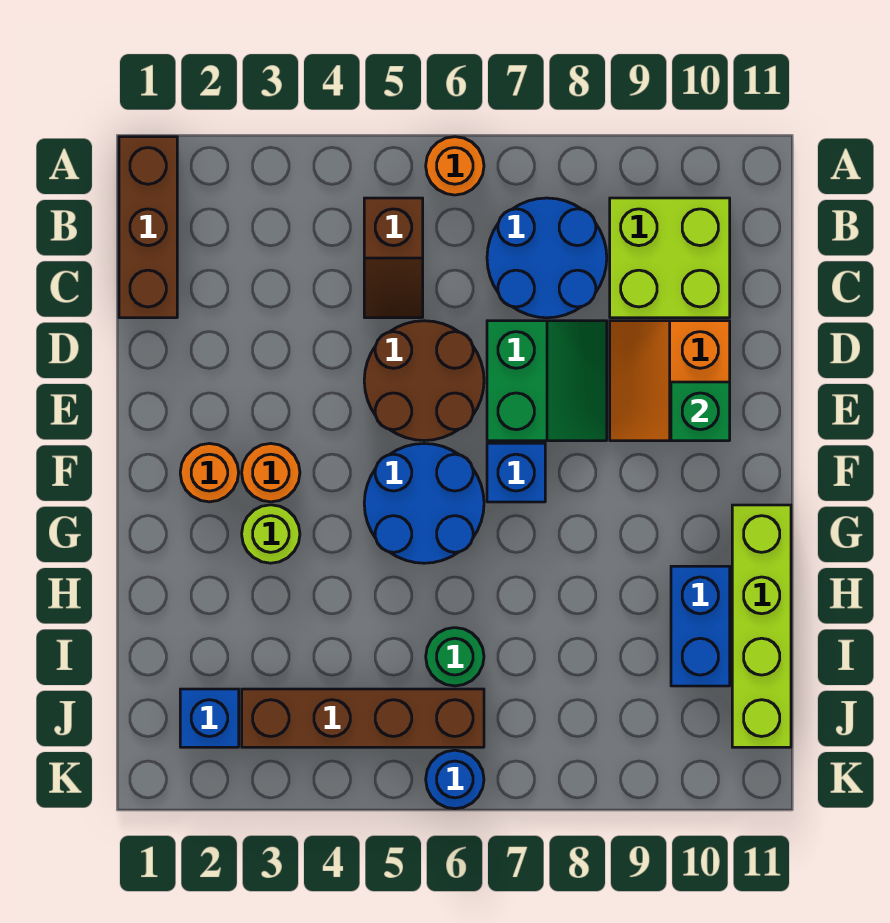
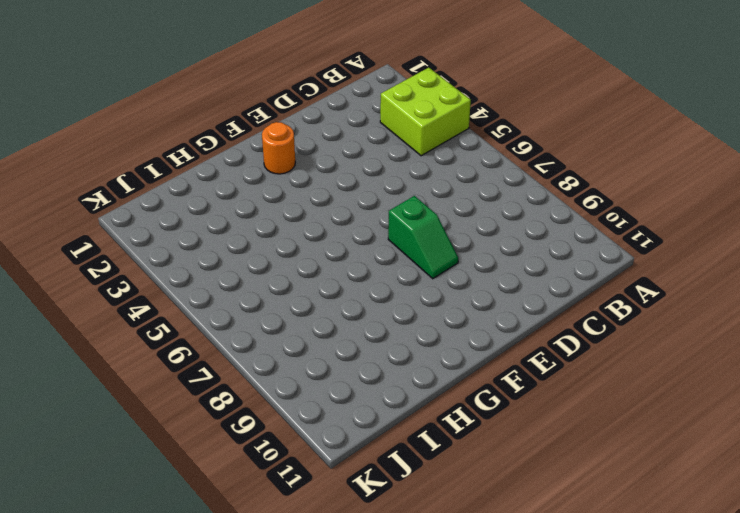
lime brick A3:B4 level 1 -> lime brick B9:C10 level 1
green slope E7:E8 level 1 top 7 -> green slope D7:E8 level 1 top 7
none -> brown brick A1:C1 level 1
none -> orange round brick A6 level 1
none -> brown slope B5:C5 level 1 top B

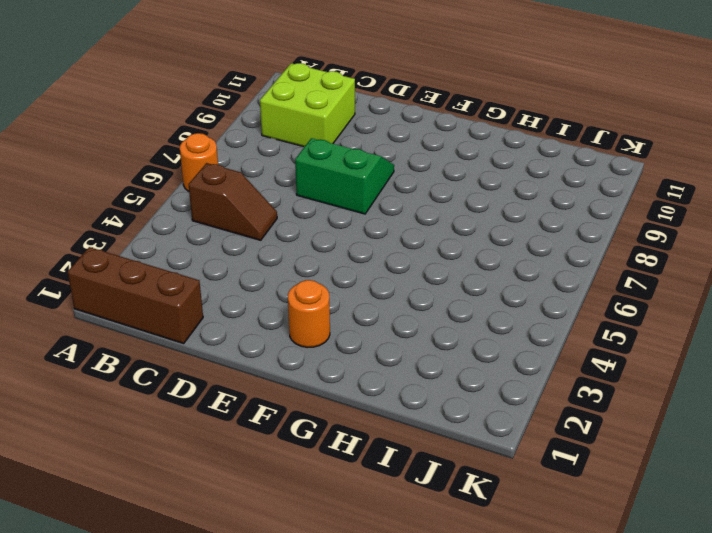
none -> blue round brick B7:C8 level 1
none -> brown round brick D5:E6 level 1
none -> orange slope D9:E10 level 1 top 10

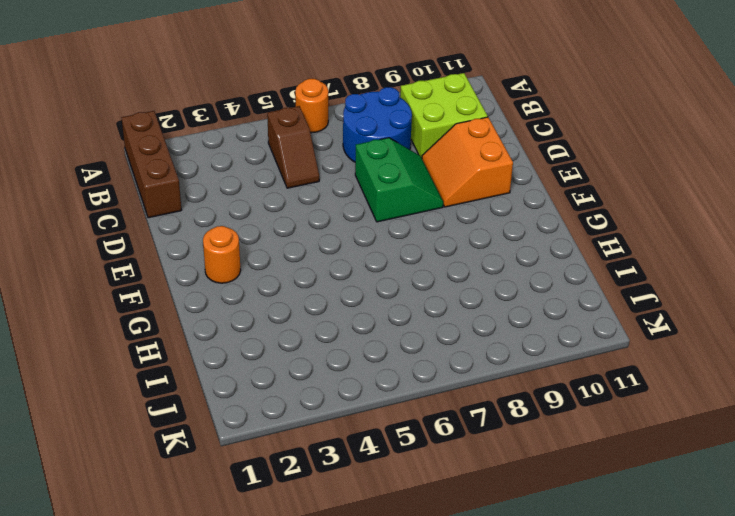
none -> brown round brick D5:E6 level 1
none -> orange round brick F3 level 1
none -> blue round brick F5:G6 level 1

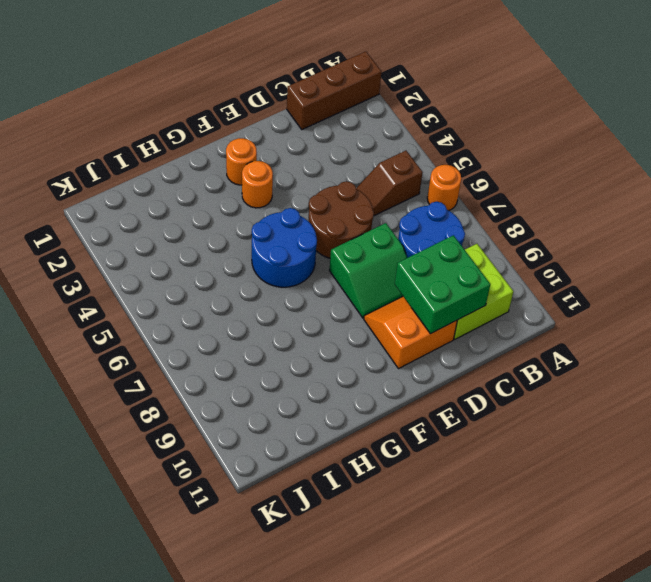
green brick C9:D10 level 2 -> none
none -> blue brick F7 level 1
none -> lime round brick G3 level 1
none -> lime brick G11:J11 level 1

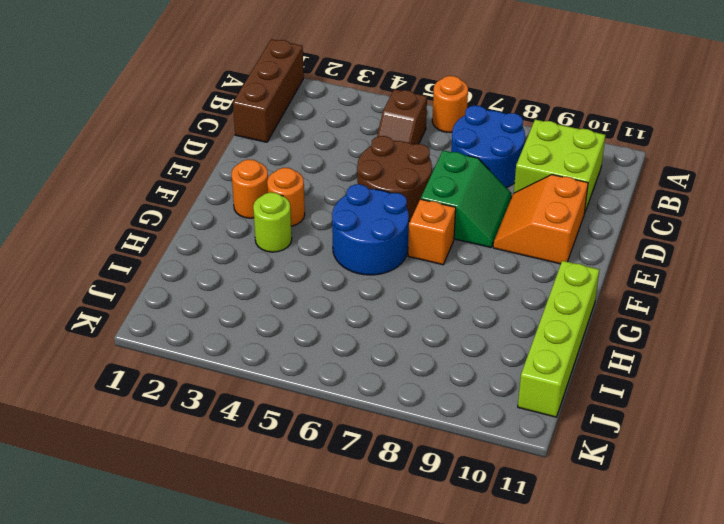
orange brick F7 level 1 -> blue brick F7 level 1
none -> blue brick H10:I10 level 1
none -> green round brick I6 level 1
none -> blue brick J2 level 1

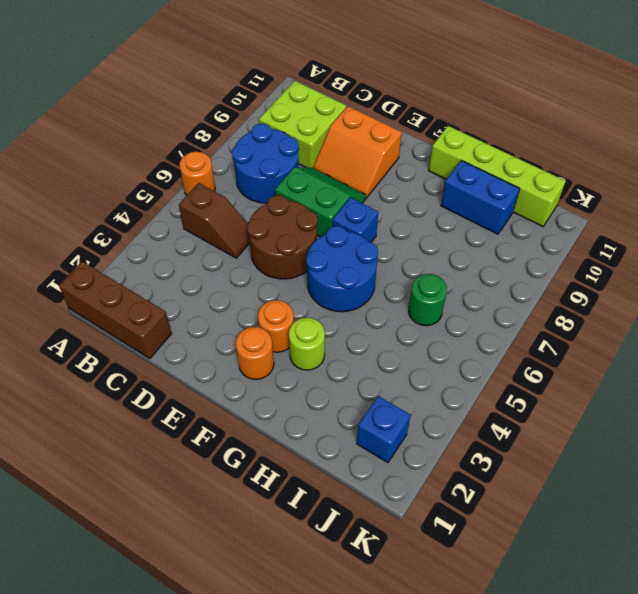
none -> brown brick J3:J6 level 1
none -> blue round brick K6 level 1
none -> green brick E10 level 2

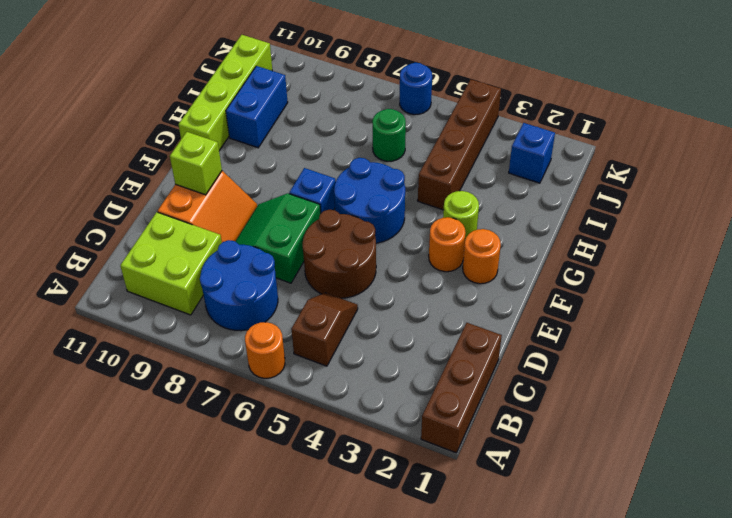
lime brick E10 level 2 -> green brick E10 level 2
brown brick H4:K4 level 1 -> brown brick J3:J6 level 1

